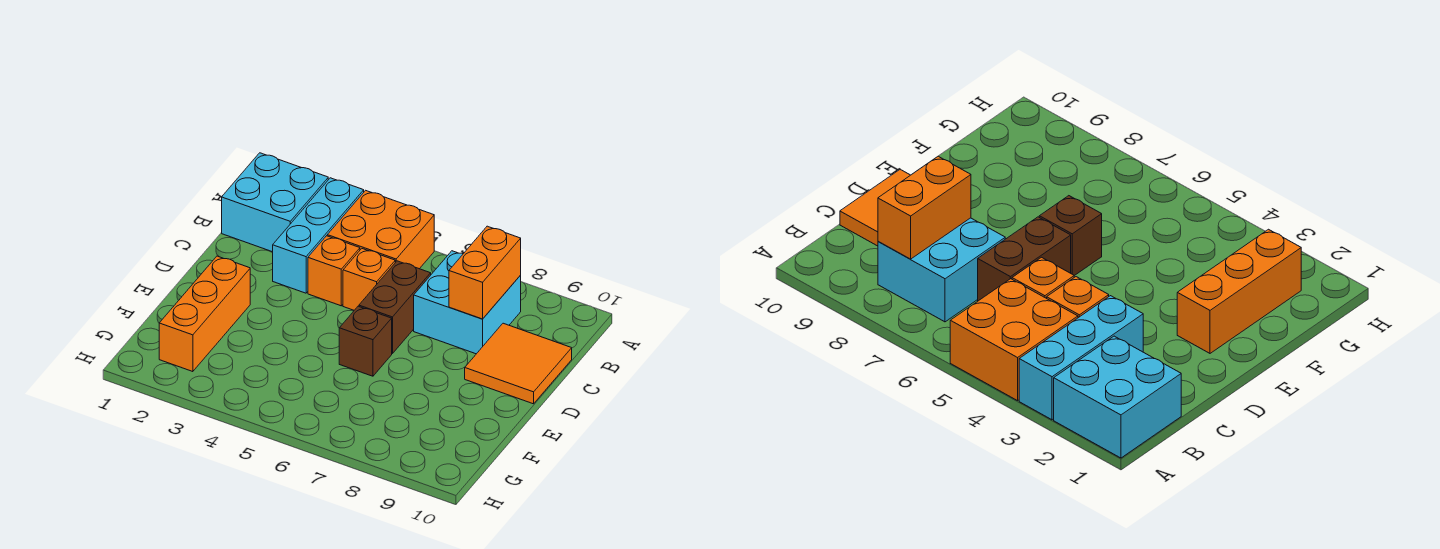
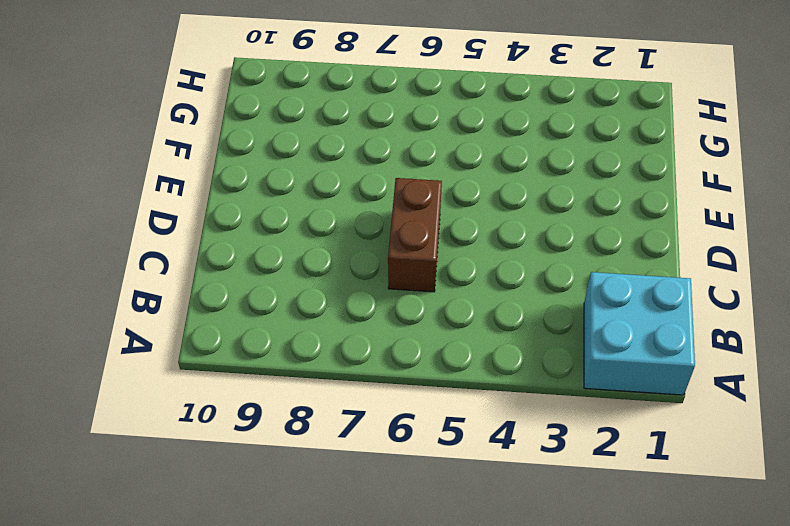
none -> cyan brick A3:C3 level 1
none -> orange brick A4:B5 level 1

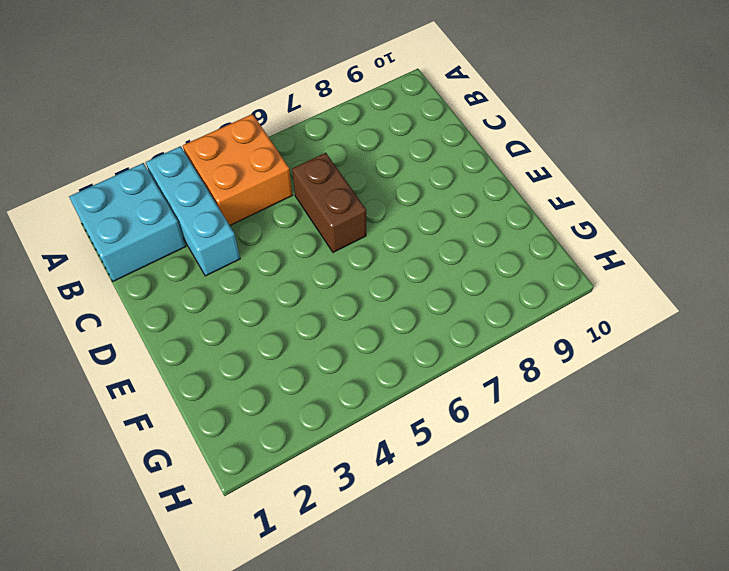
none -> cyan brick B7:C8 level 1
none -> orange brick C4 level 1

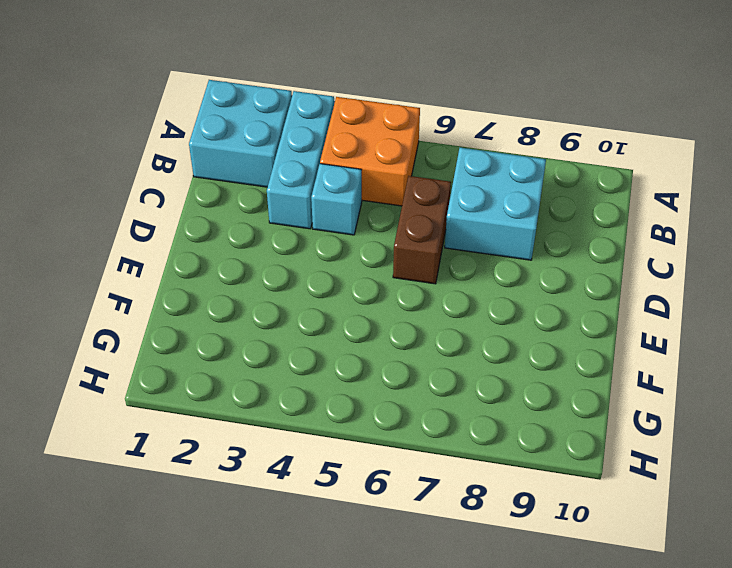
cyan brick C4 level 1 -> orange brick C4 level 1
none -> orange brick C5 level 1
none -> orange tile C9:D10 level 1

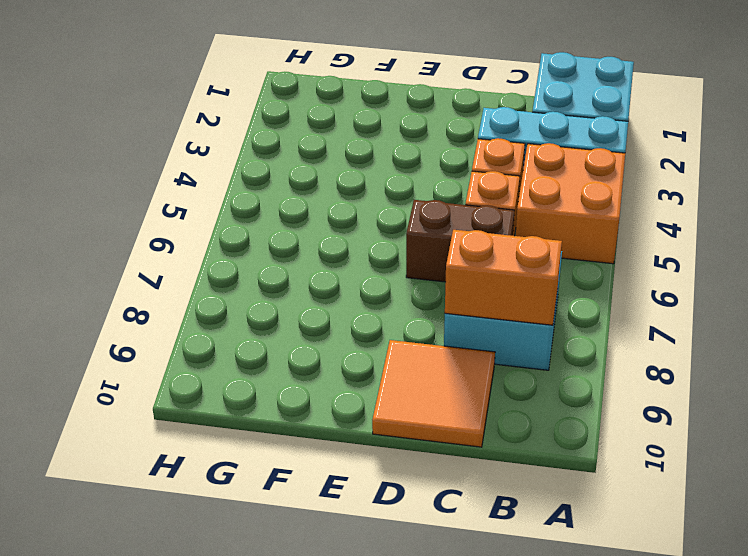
none -> orange brick E2:G2 level 1
none -> brown brick E6 level 1

